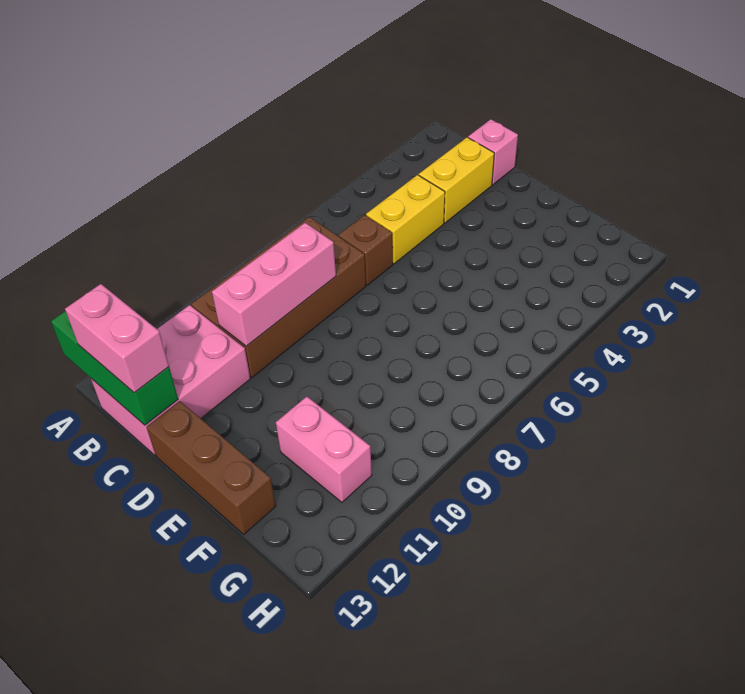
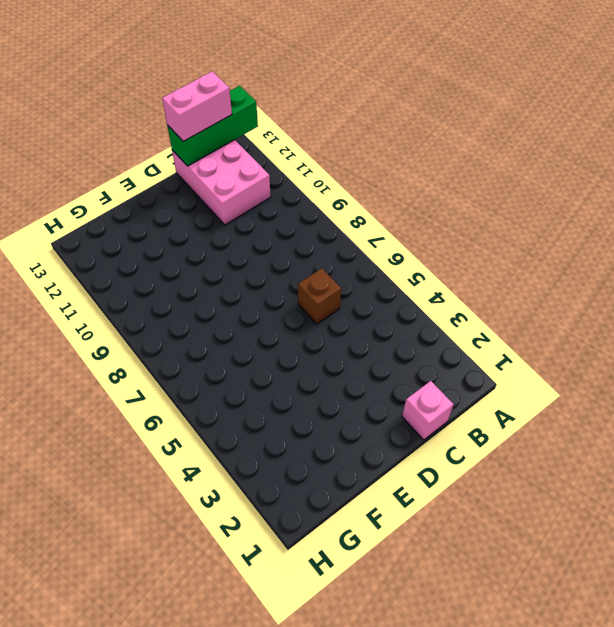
none -> brown brick B7:C10 level 1
none -> yellow brick C2:C3 level 1

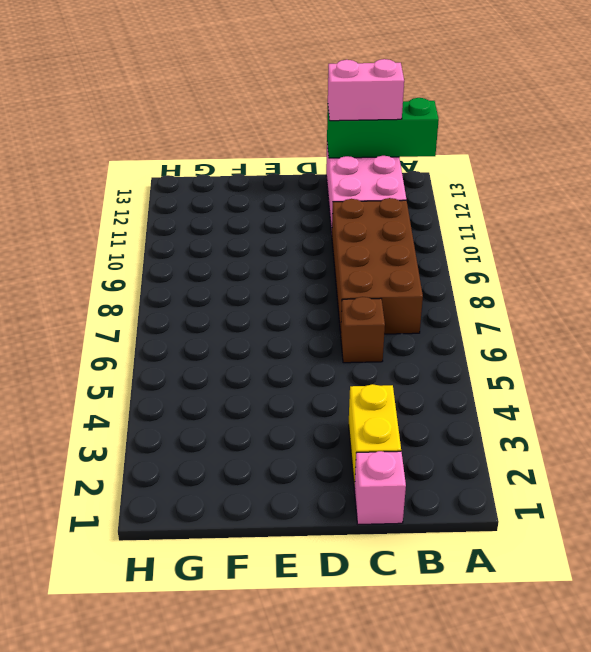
none -> yellow brick C4:C5 level 1
none -> brown brick D13:F13 level 1

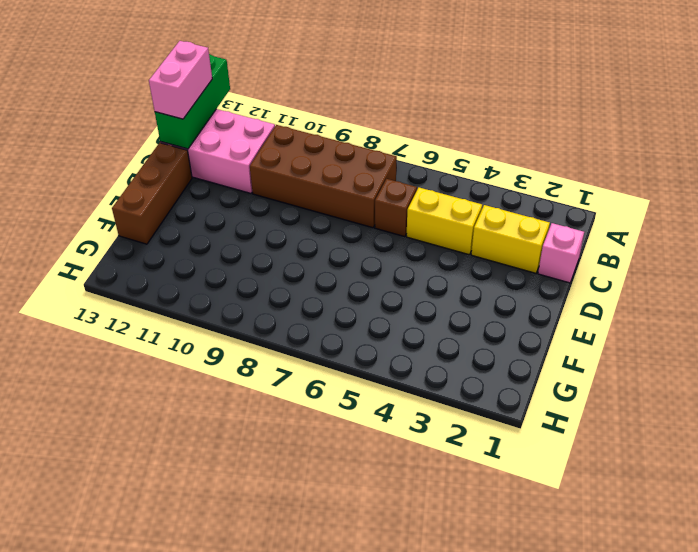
none -> pink brick F11:G11 level 1
none -> pink brick C8:C10 level 2

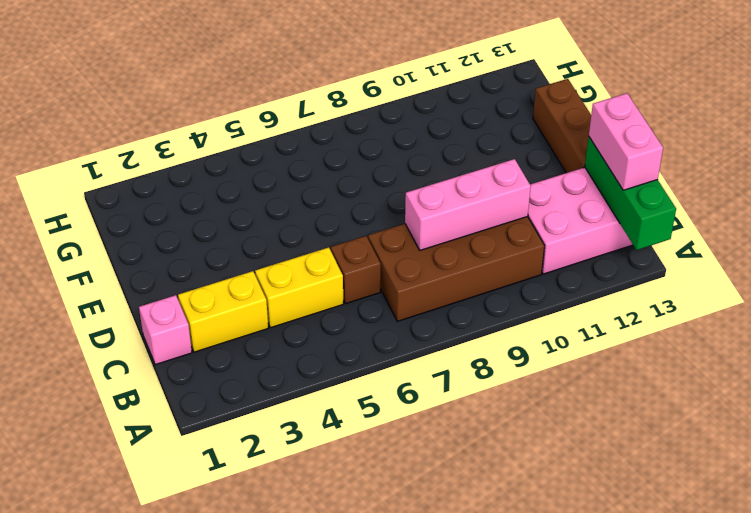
none -> pink brick F11:G11 level 1

